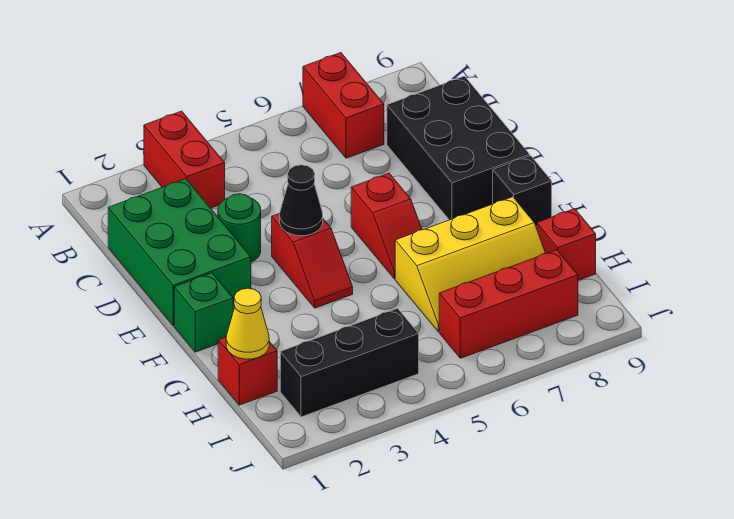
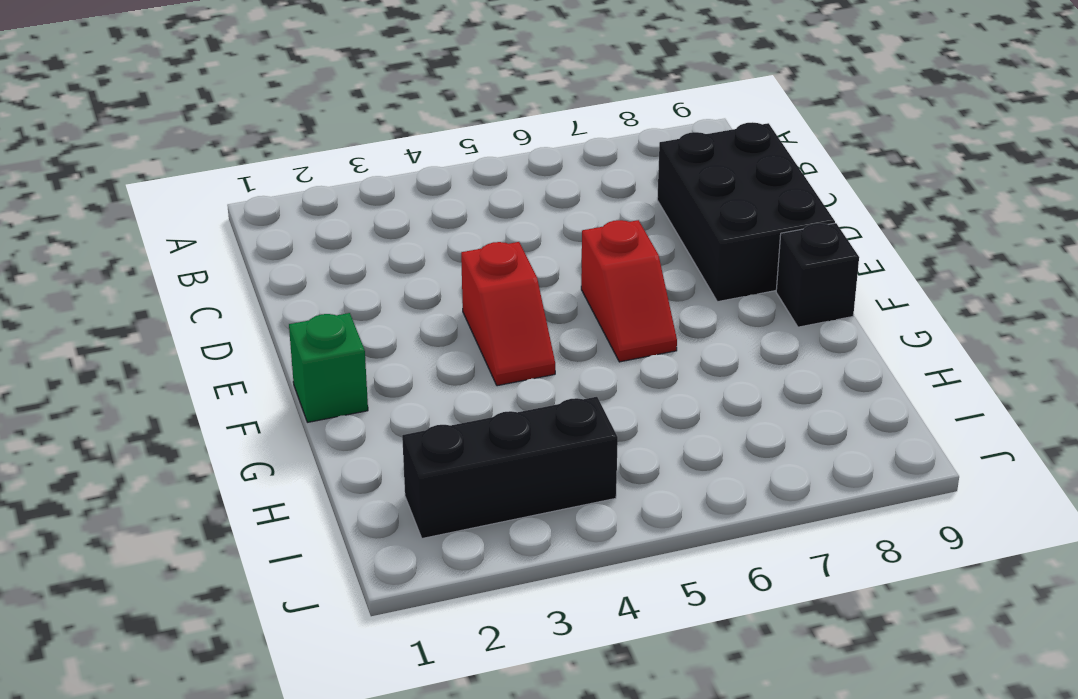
none -> red brick A3:B3 level 1
none -> red brick A7:B7 level 1
none -> green brick C1:E2 level 1

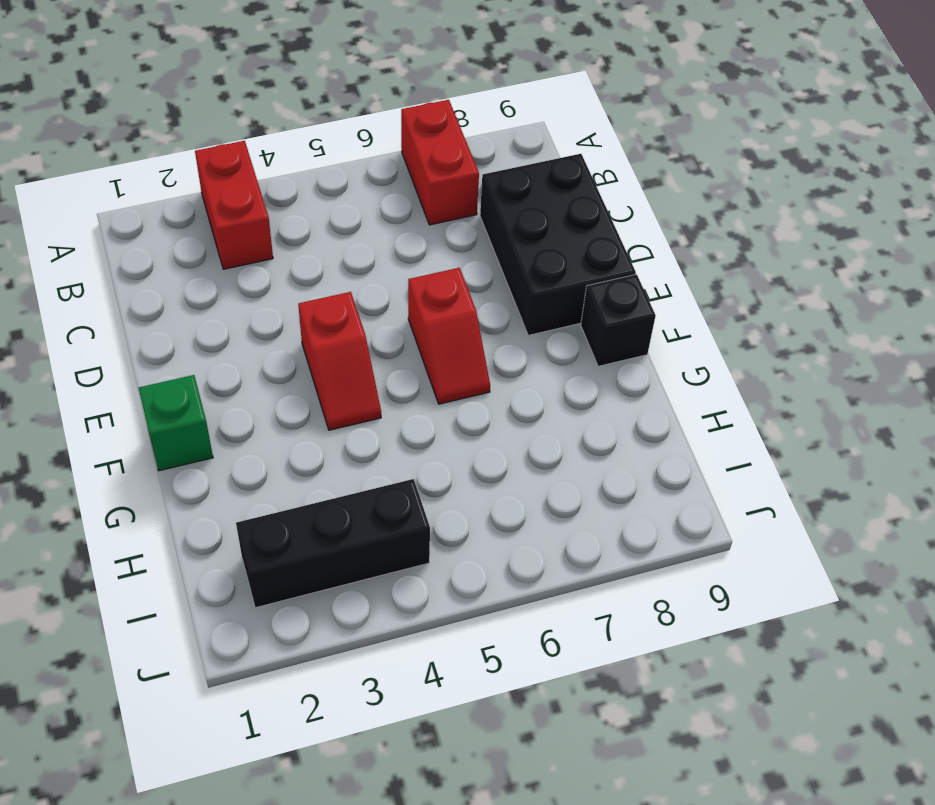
none -> green brick C1:E2 level 1
none -> green round brick D3 level 1
none -> yellow slope G6:H8 level 1 top G

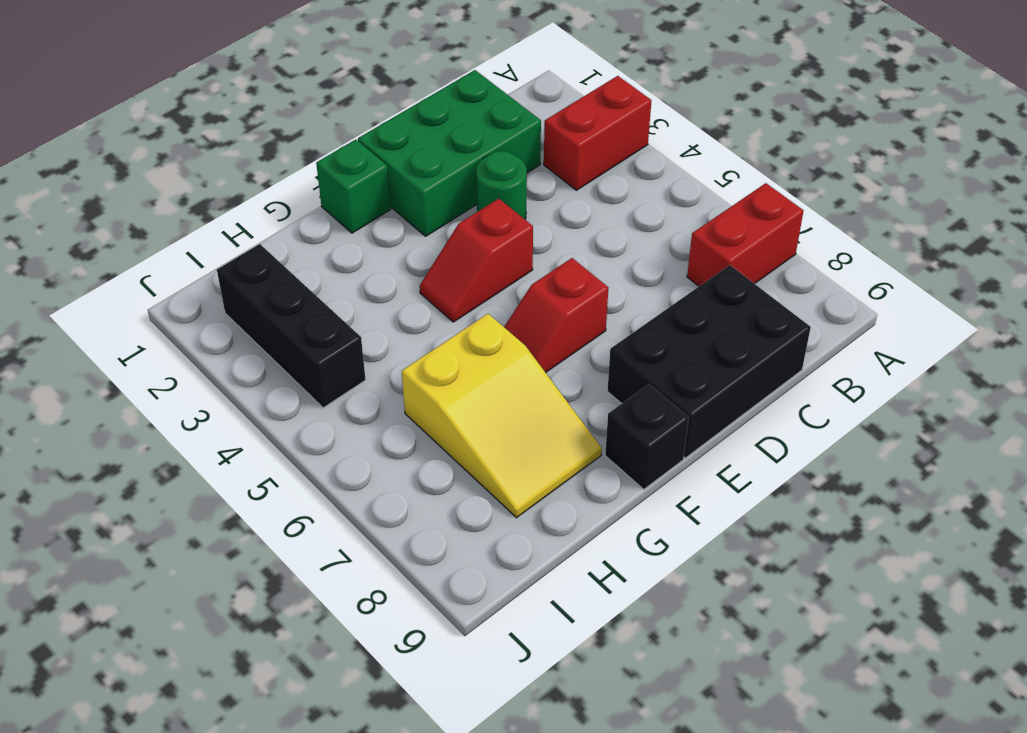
yellow slope G6:H8 level 1 top 6 -> yellow slope G6:H8 level 1 top G
none -> red brick H1 level 1
none -> red brick H9 level 1
none -> red brick I6:I8 level 1

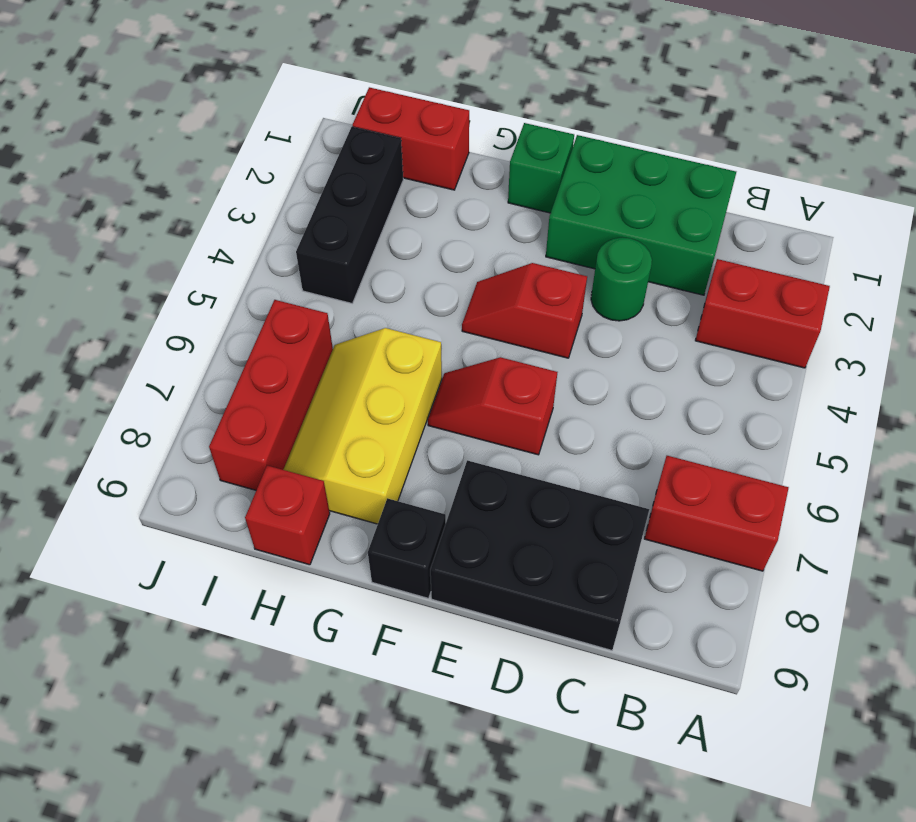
red brick H1:I1 level 1 -> red brick H1 level 1
none -> black cone E4 level 2
none -> yellow cone H1 level 2

